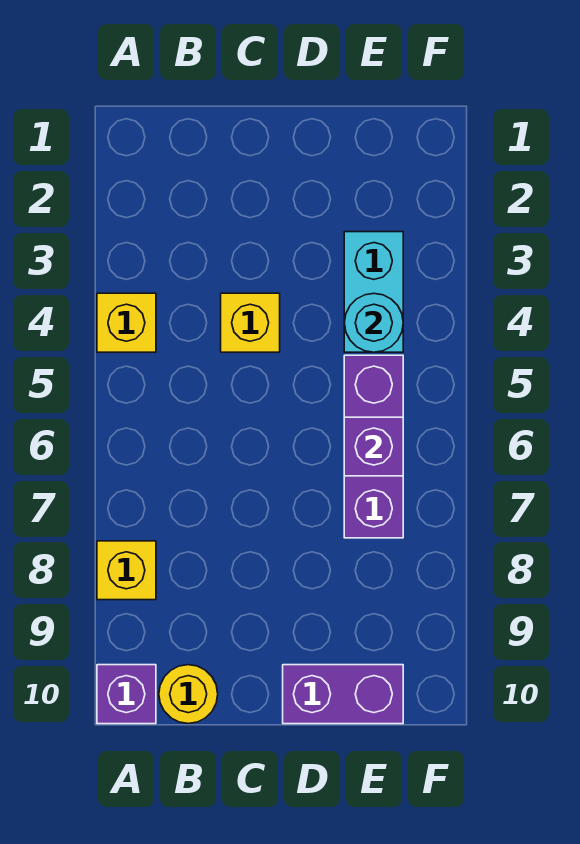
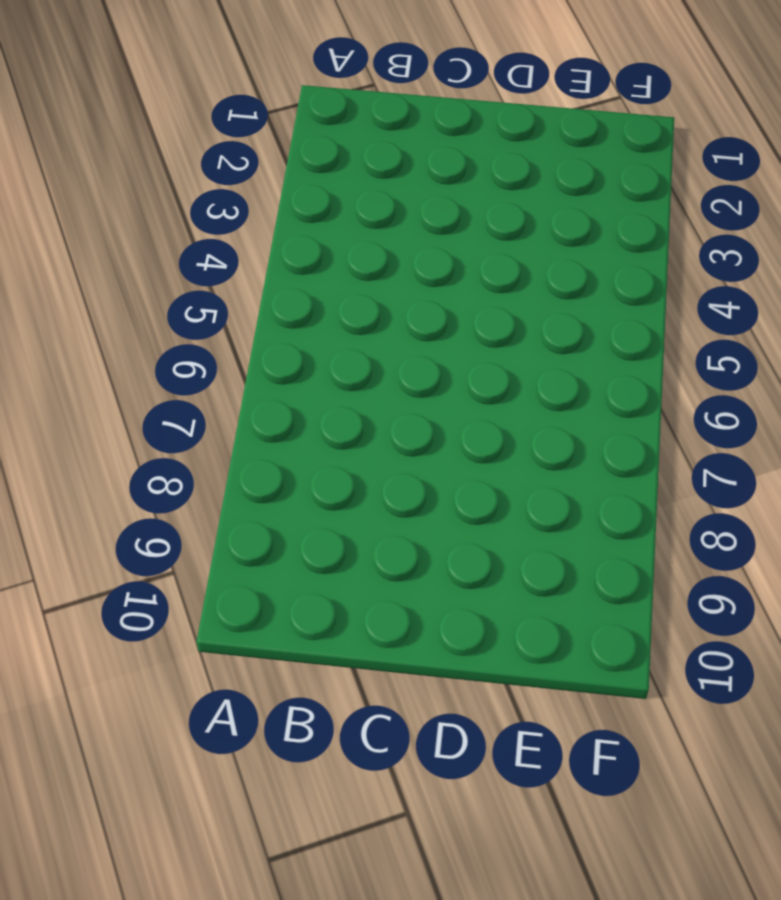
none -> yellow brick A4 level 1
none -> yellow brick A8 level 1

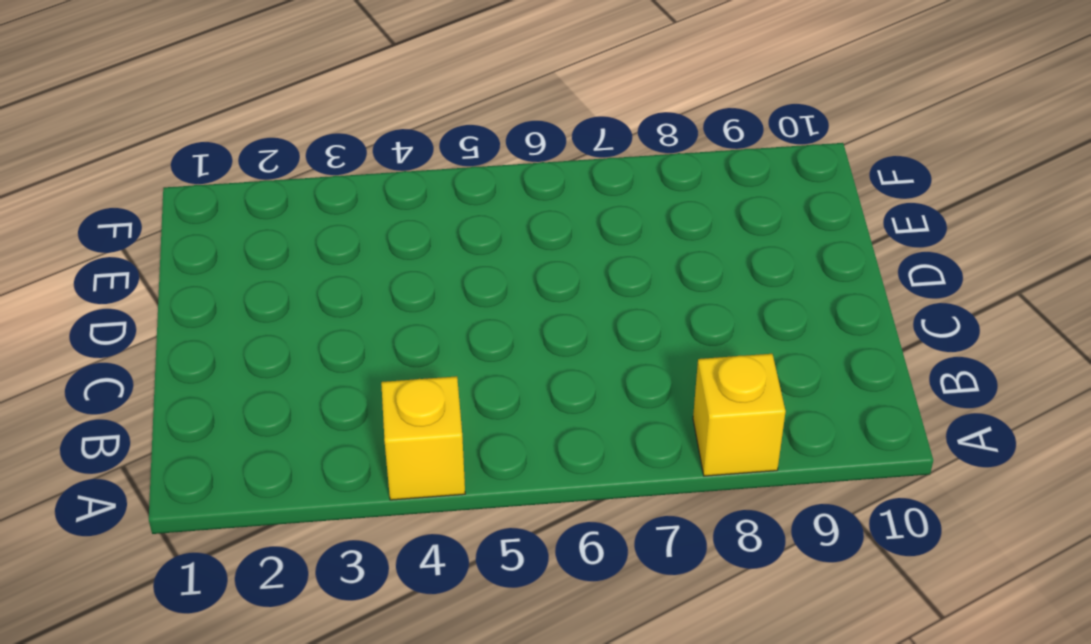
none -> purple brick A10 level 1
none -> yellow round brick B10 level 1

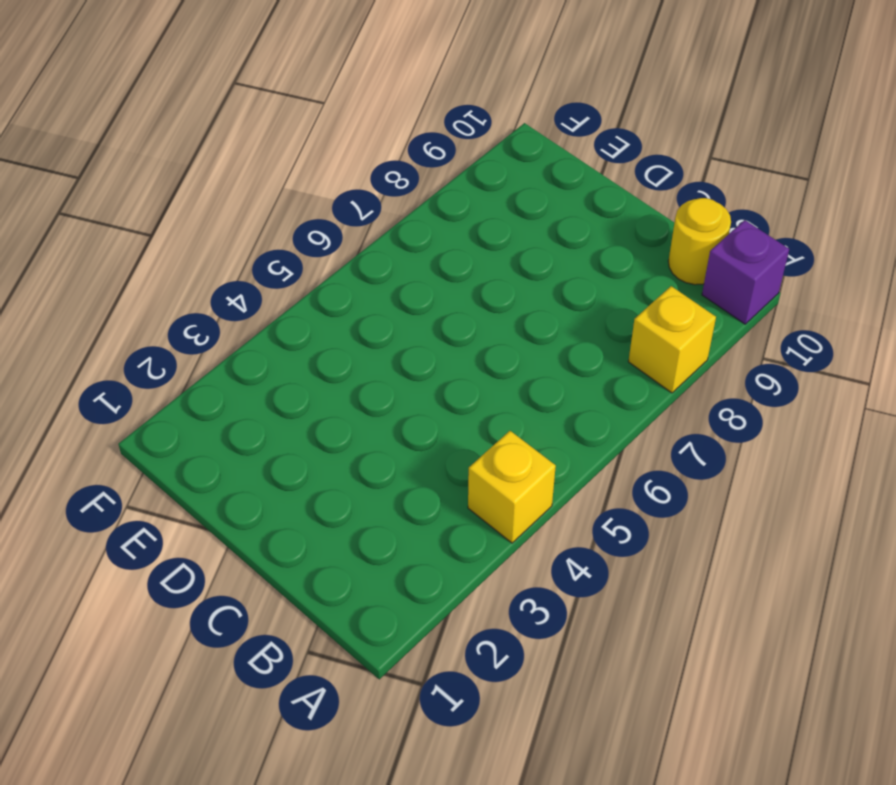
none -> yellow brick C4 level 1
none -> purple brick D10:E10 level 1

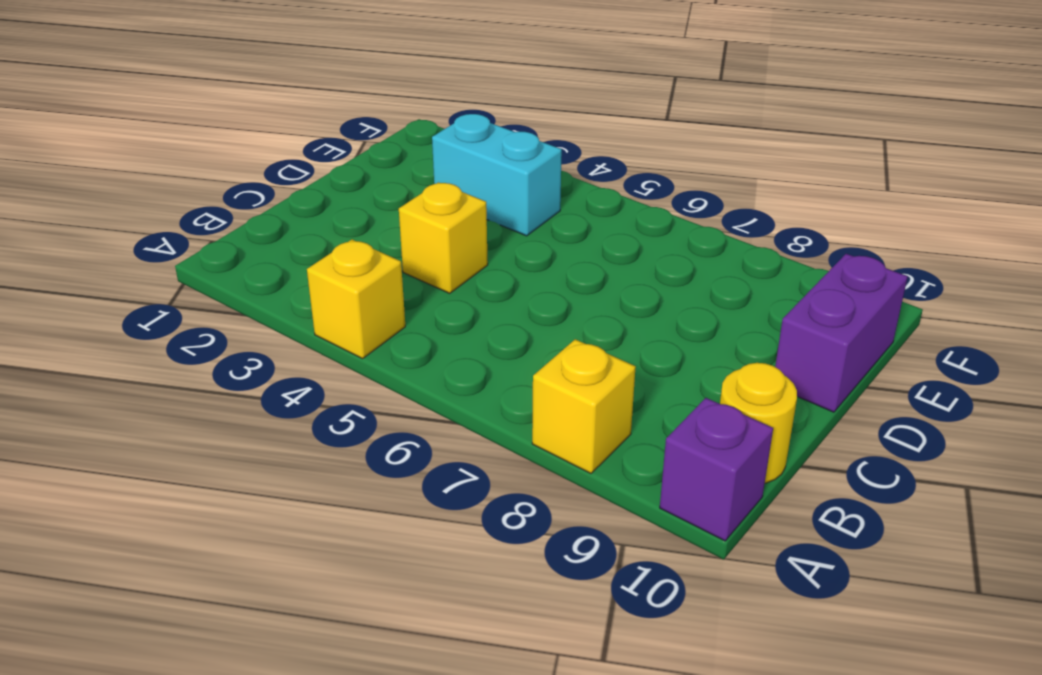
none -> purple brick E5:E7 level 1
none -> cyan round brick E4 level 2

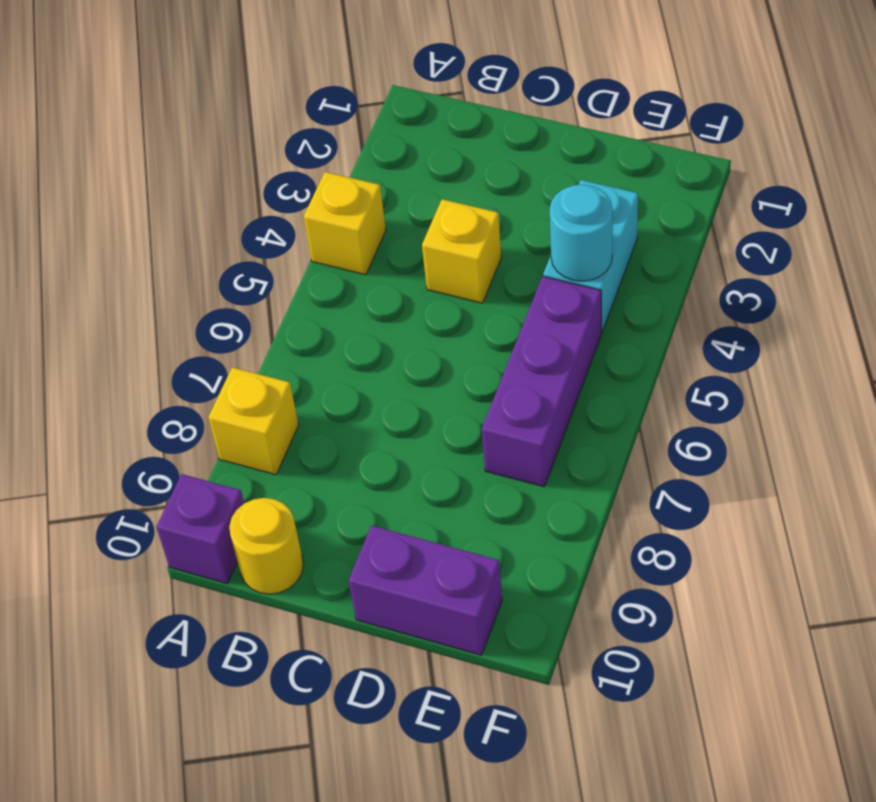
none -> purple brick E6 level 2

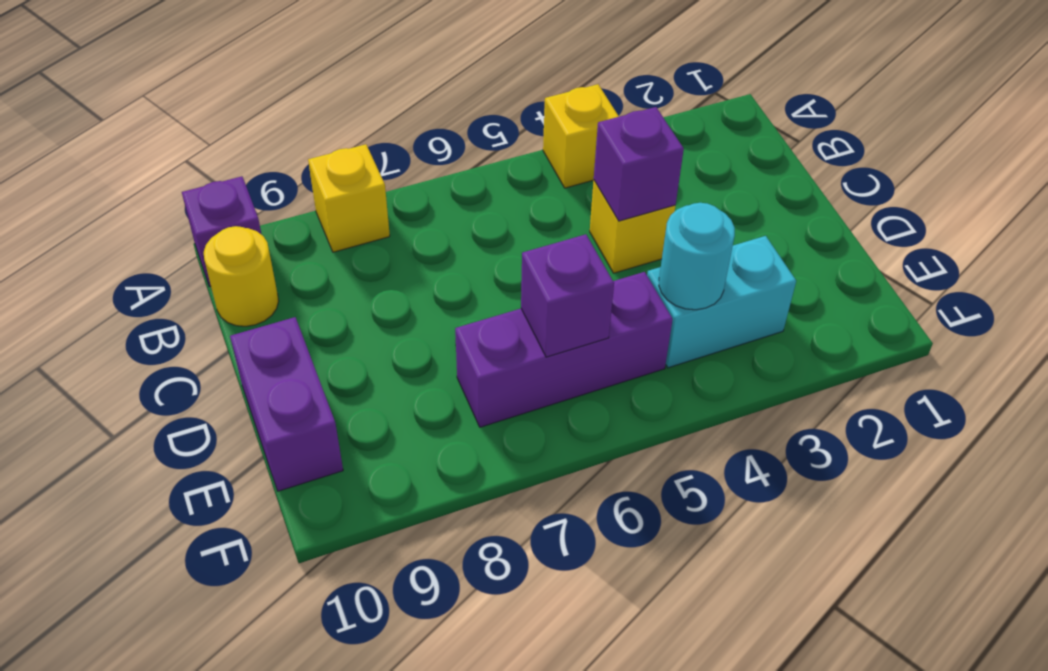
purple brick C4 level 2 -> none

